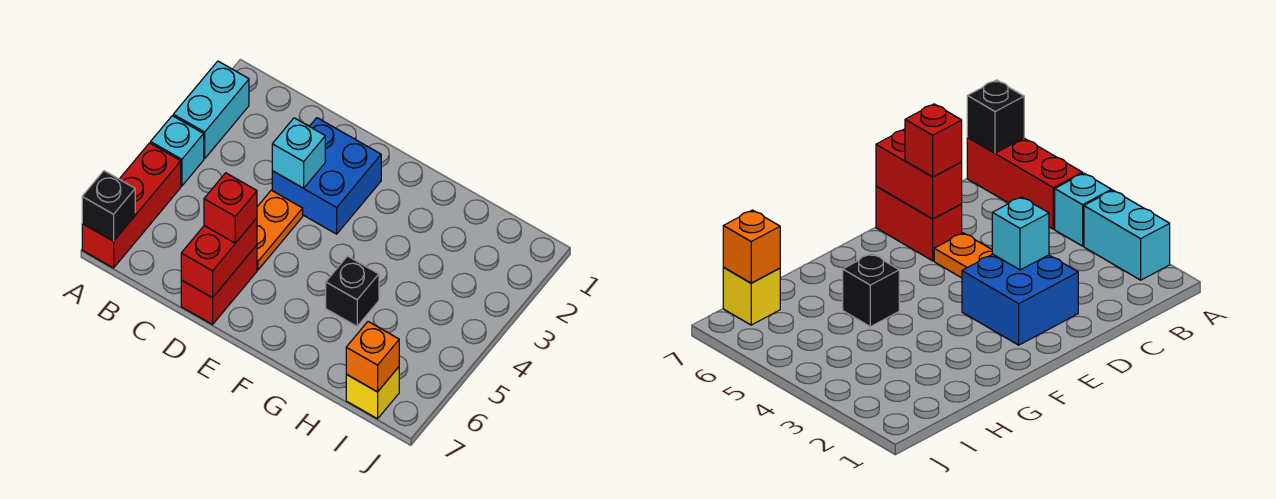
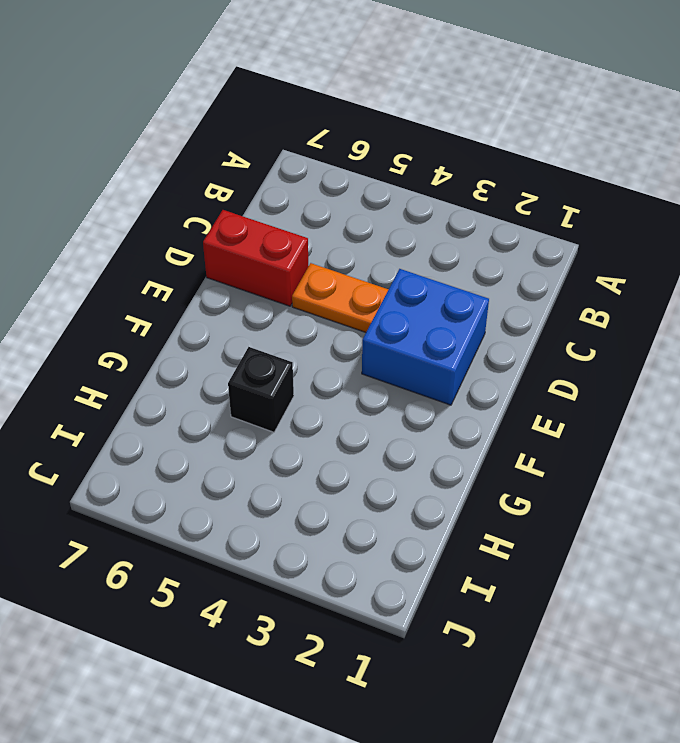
none -> cyan brick A2:A3 level 1
none -> cyan brick A4 level 1
none -> red brick A5:A7 level 1

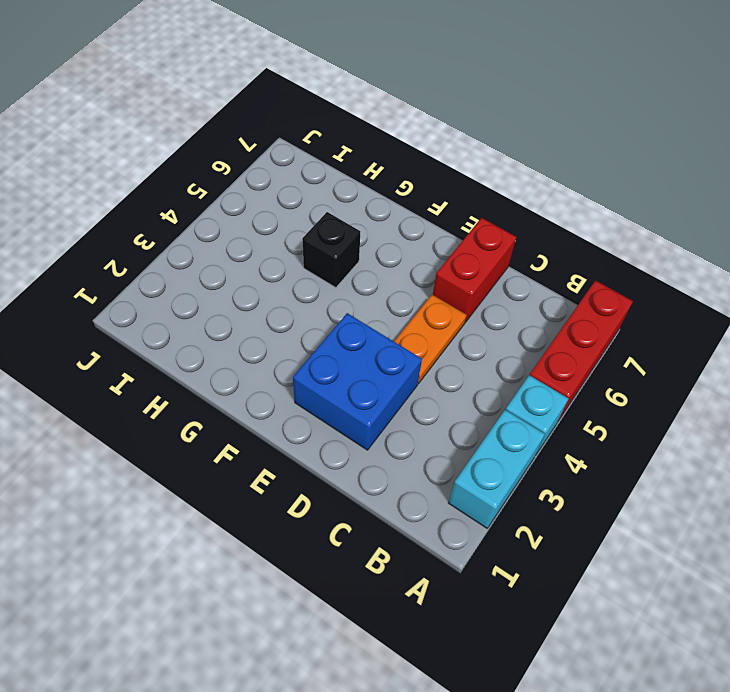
none -> yellow brick I7 level 1
none -> black brick A7 level 2
none -> cyan brick D3 level 2

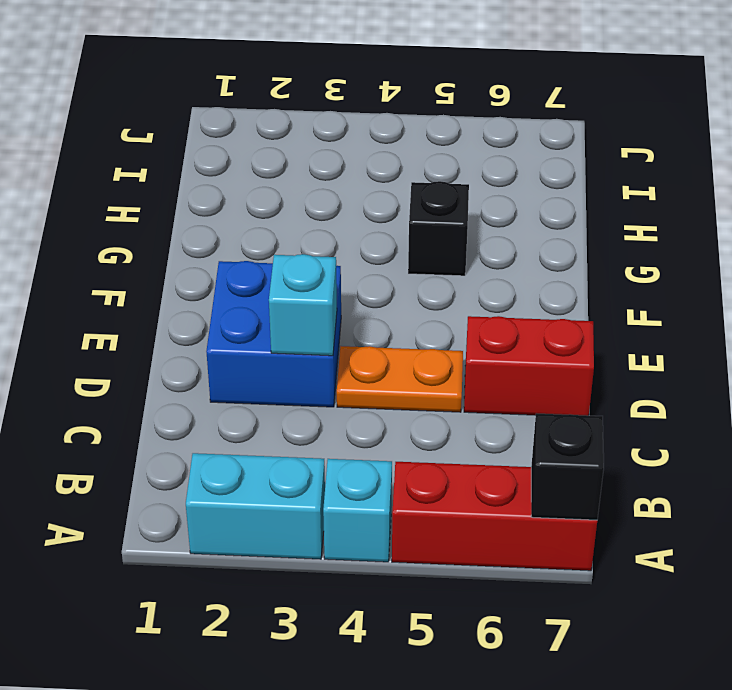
none -> yellow brick I7 level 1
none -> red brick D6:D7 level 2
none -> orange brick I7 level 2

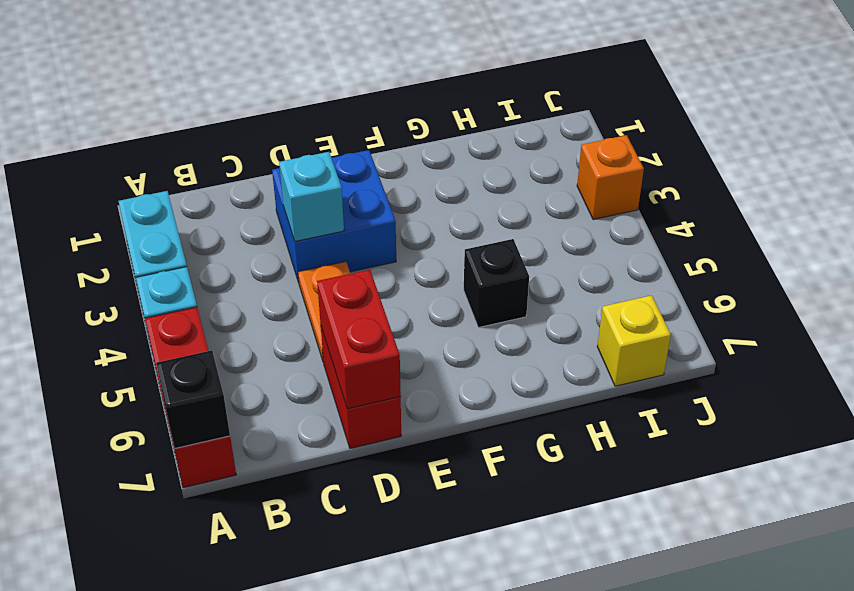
orange brick J3 level 1 -> orange brick I7 level 2
none -> red brick D6 level 3

